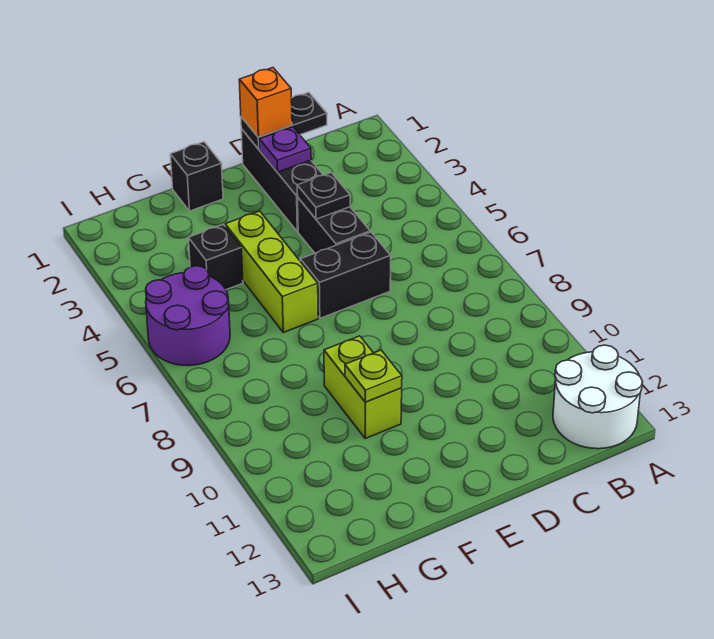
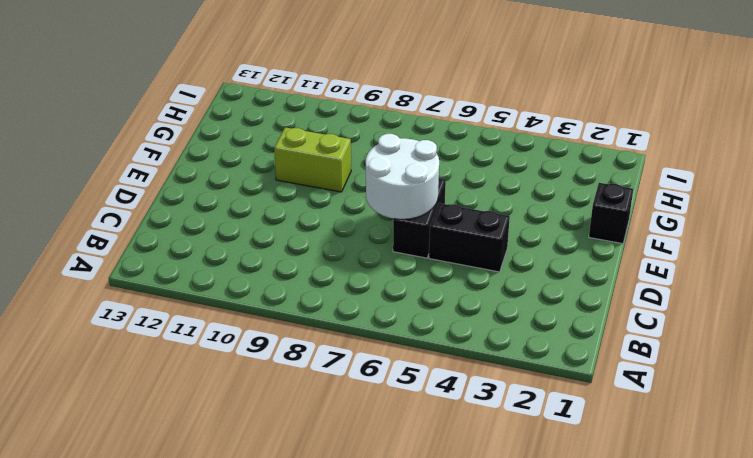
white round brick D6:E7 level 2 -> white round brick A12:B13 level 1
none -> black brick D1:D3 level 1
none -> lime brick F4:F6 level 1
none -> black brick G4 level 1

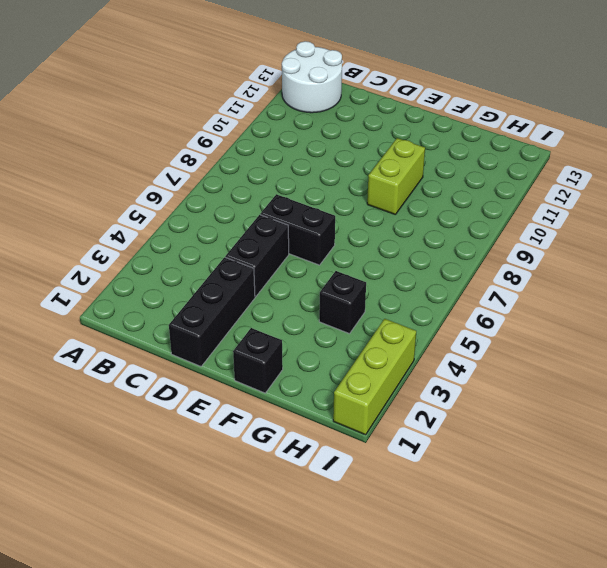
lime brick I1:I3 level 1 -> lime brick F4:F6 level 1
none -> purple round brick H5:I6 level 1
none -> black plate C1:D1 level 2
none -> purple plate D2 level 2

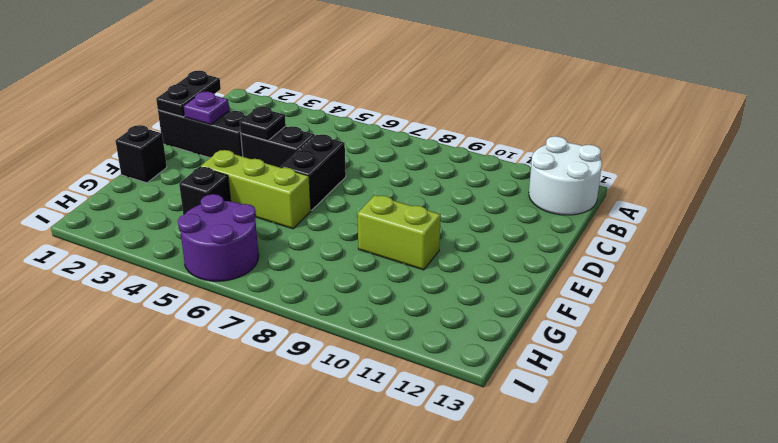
none -> lime plate F10 level 2
none -> orange brick D1 level 3

